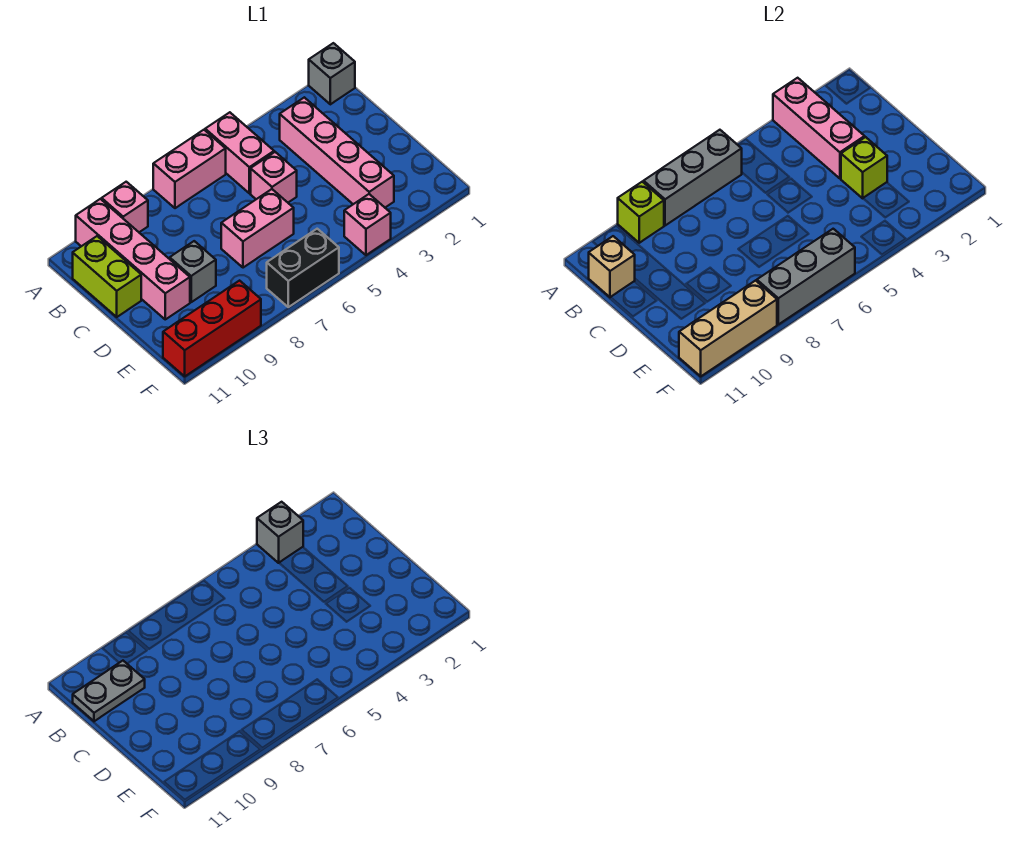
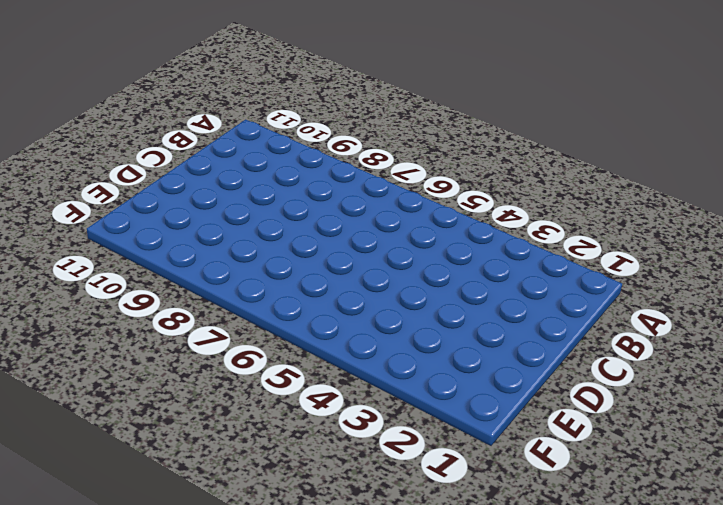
none -> grey brick A1 level 1
none -> pink brick A5:B5 level 1
none -> pink brick A6:A7 level 1

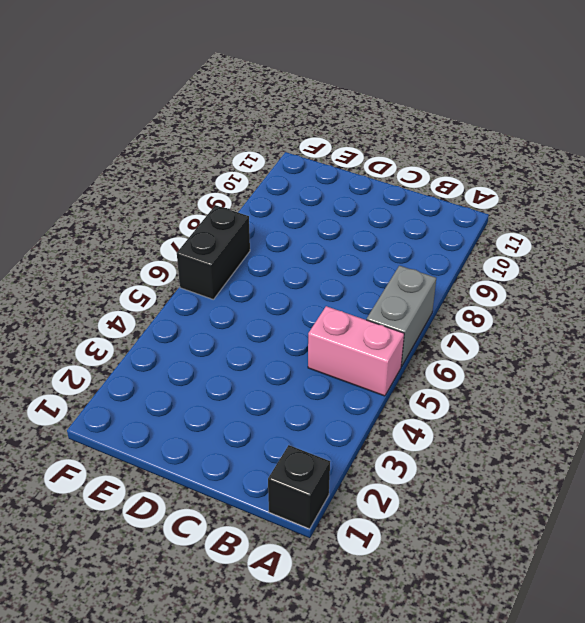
black brick A1 level 1 -> grey brick A1 level 1
grey brick A6:A7 level 1 -> pink brick A6:A7 level 1
none -> pink brick A9 level 1
none -> pink brick A10:D10 level 1
none -> pink brick B3:E3 level 1

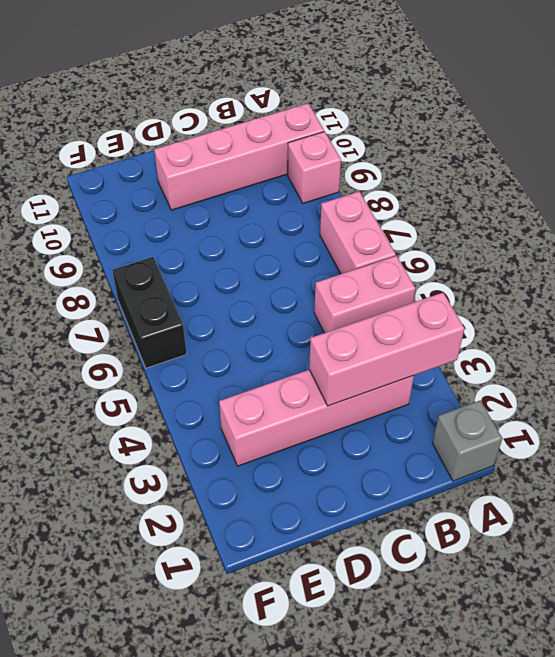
none -> lime brick B11:C11 level 1
none -> pink brick C5 level 1
none -> pink brick D6:D7 level 1

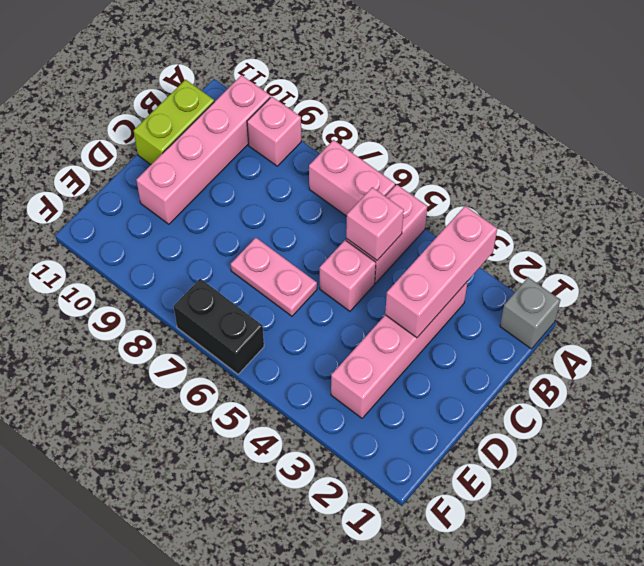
pink brick B5 level 2 -> pink brick F4 level 1
pink plate D6:D7 level 1 -> pink brick D6:D7 level 1
none -> grey brick D9 level 1
none -> red brick F9:F11 level 1
none -> grey brick A6:A8 level 2

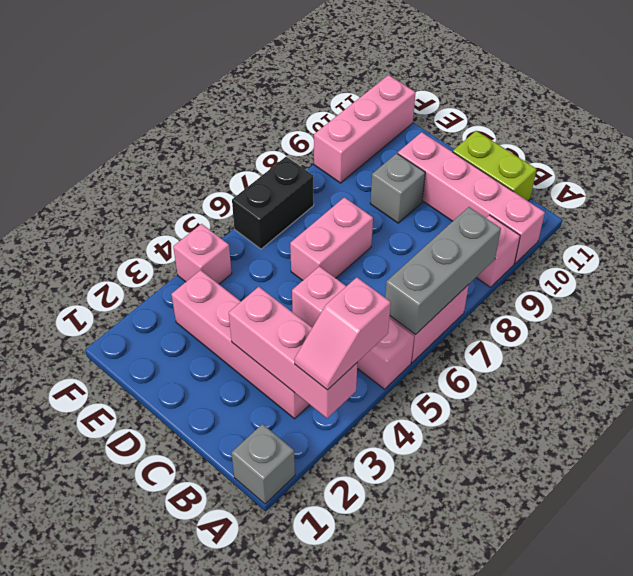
pink slope A3:A4 level 3 top 4 -> grey brick A3 level 3
pink brick F9:F11 level 1 -> red brick F9:F11 level 1
none -> lime brick A9 level 2
none -> tan brick B11 level 2
none -> lime brick D3 level 2

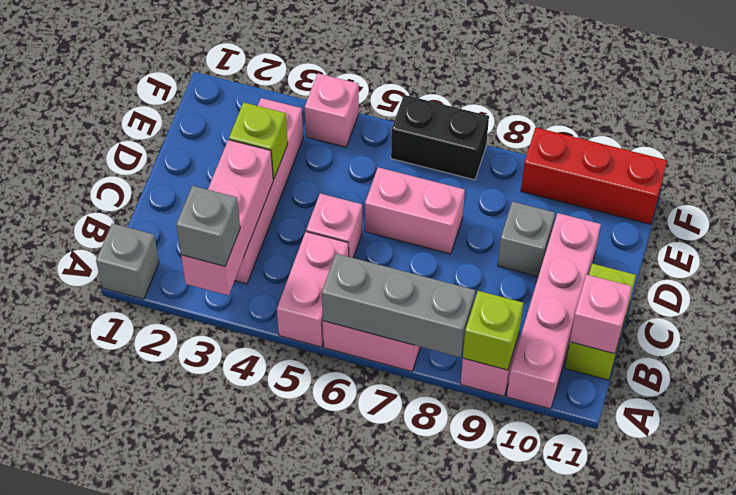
pink brick B11 level 2 -> tan brick B11 level 2
none -> grey brick F6:F8 level 2
none -> tan brick F9:F11 level 2
none -> grey plate B10:B11 level 3

